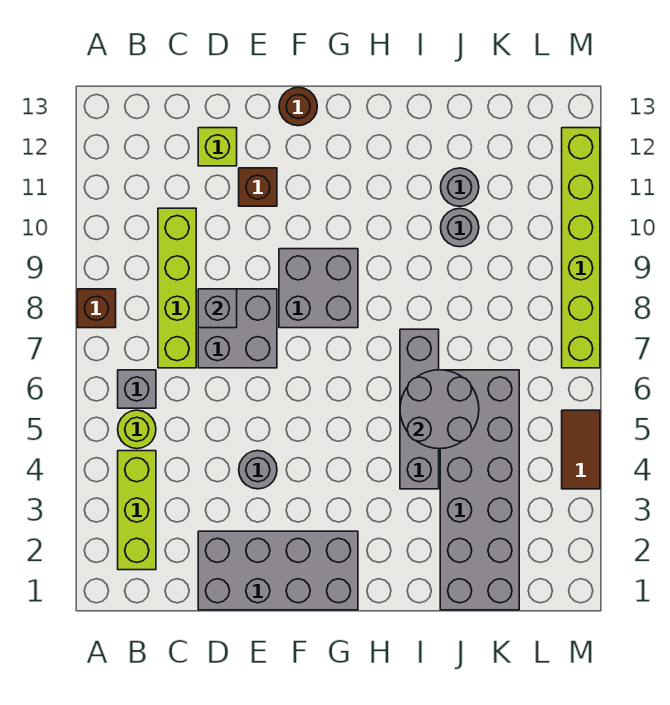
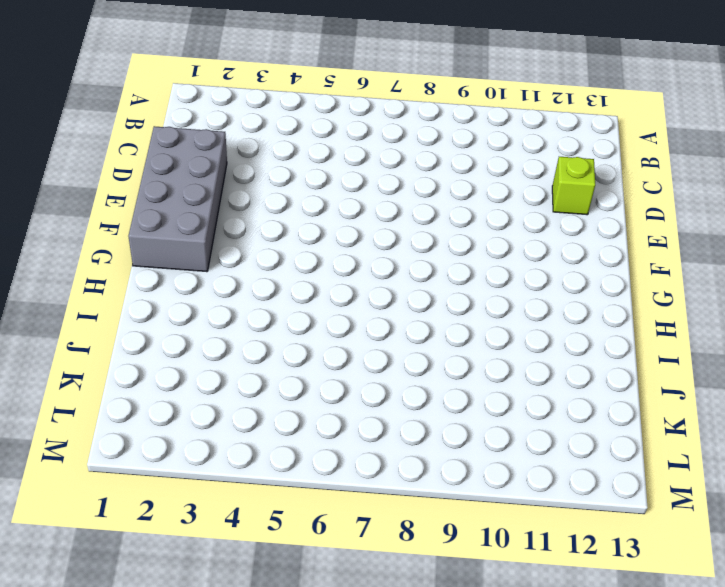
none -> brown brick A8 level 1
none -> lime brick B2:B4 level 1
none -> lime round brick B5 level 1

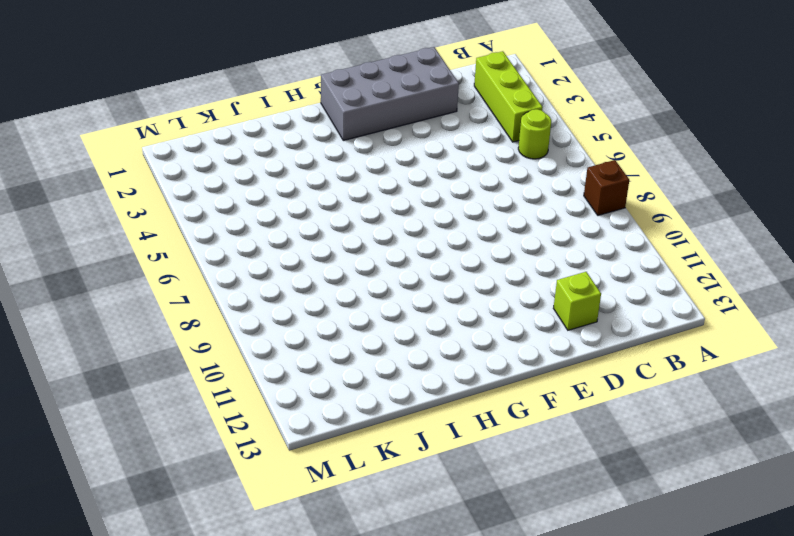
none -> grey brick B6 level 1
none -> lime brick C7:C10 level 1
none -> grey brick D7:E8 level 1

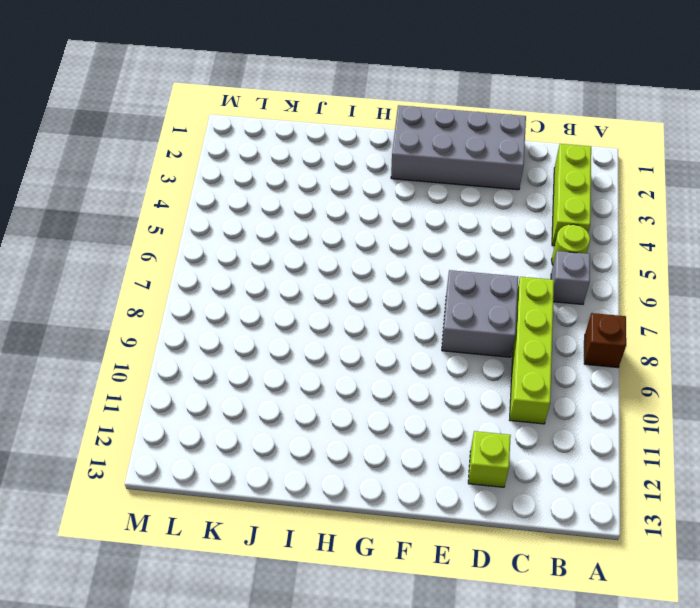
none -> grey round brick E4 level 1
none -> brown brick E11 level 1
none -> grey brick F8:G9 level 1

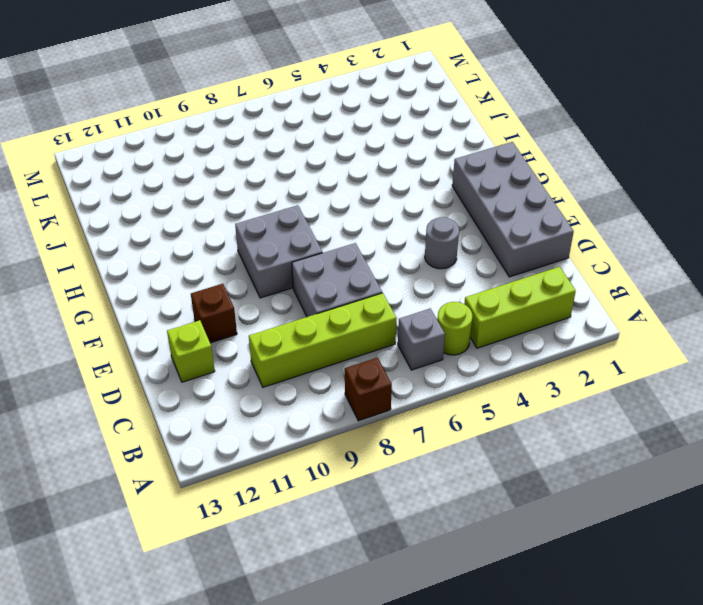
none -> brown round brick F13 level 1
none -> grey brick I4:I7 level 1
none -> grey brick J1:K6 level 1

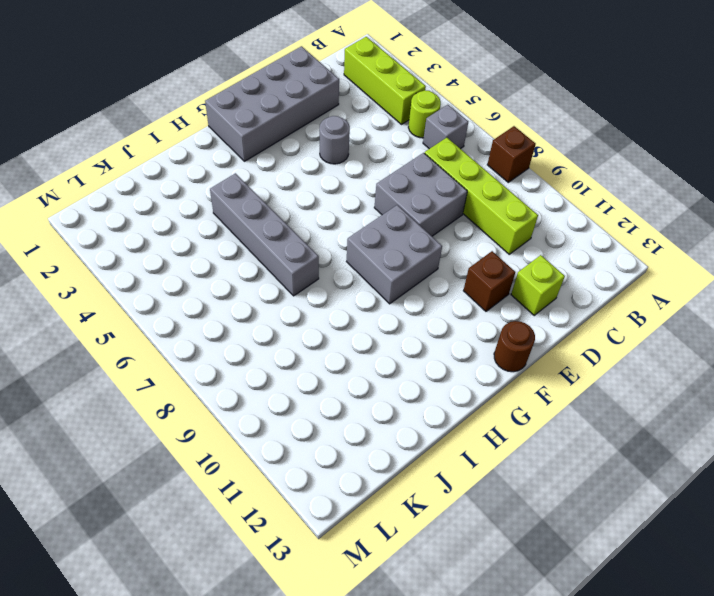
none -> grey brick J1:K6 level 1
none -> grey round brick J10 level 1
none -> grey round brick J11 level 1

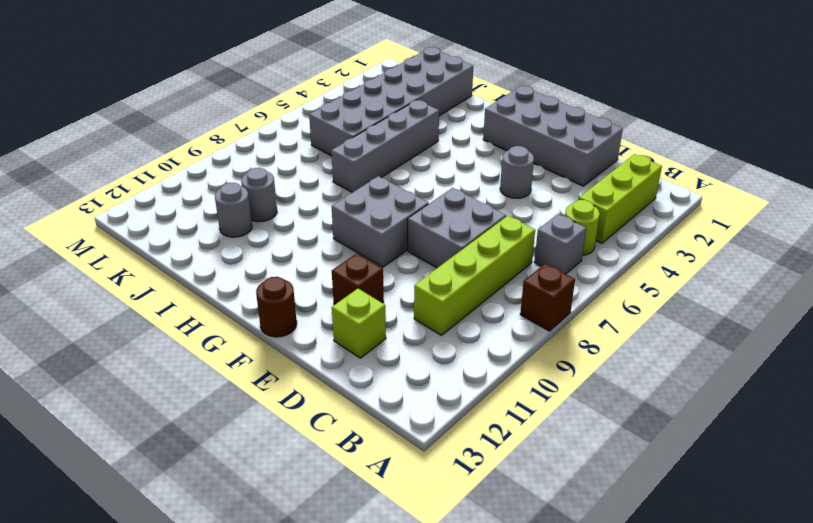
none -> brown tile M4:M5 level 1
none -> lime brick M7:M12 level 1
none -> grey brick D8 level 2

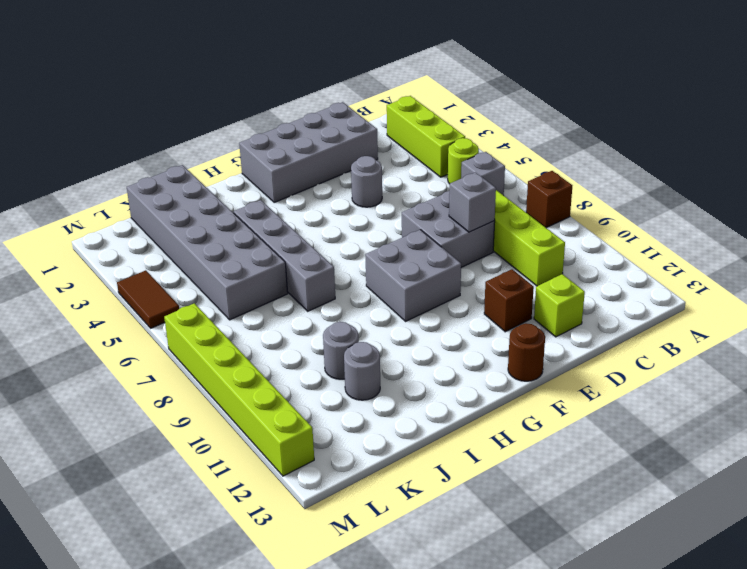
none -> grey round brick I5:J6 level 2

